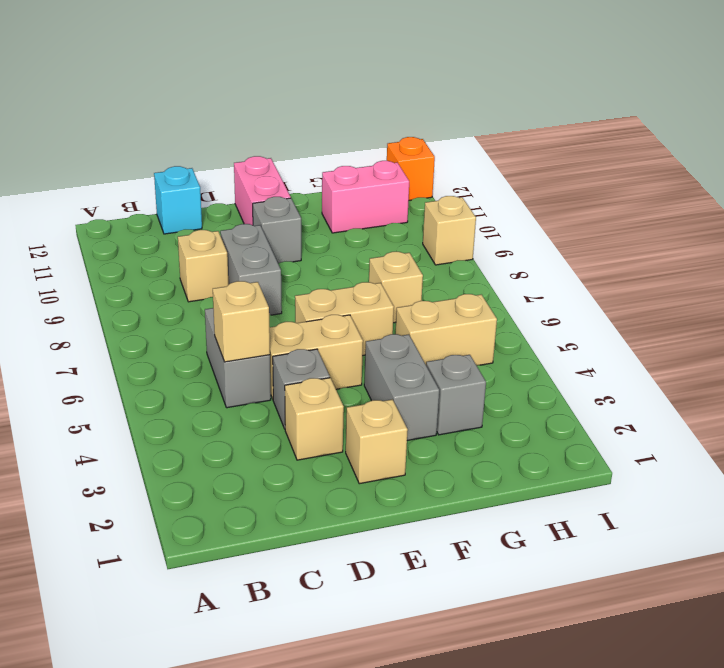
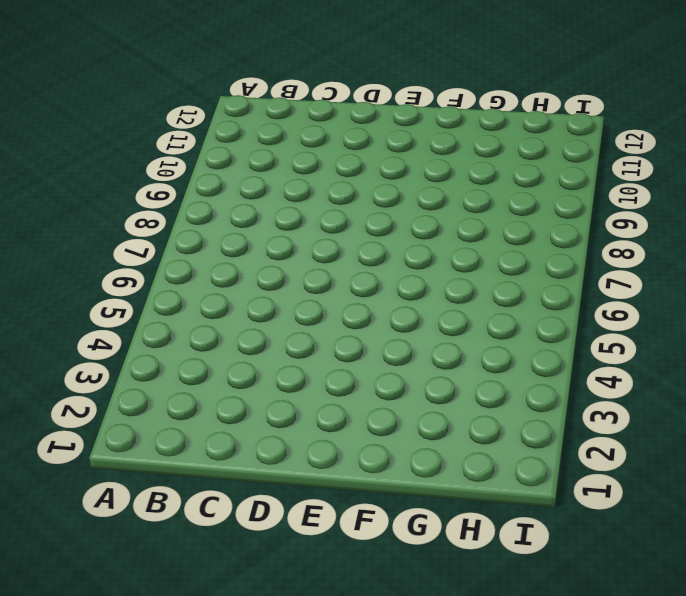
none -> grey brick C5:C6 level 1
none -> tan brick C9 level 1
none -> cyan brick C12 level 1

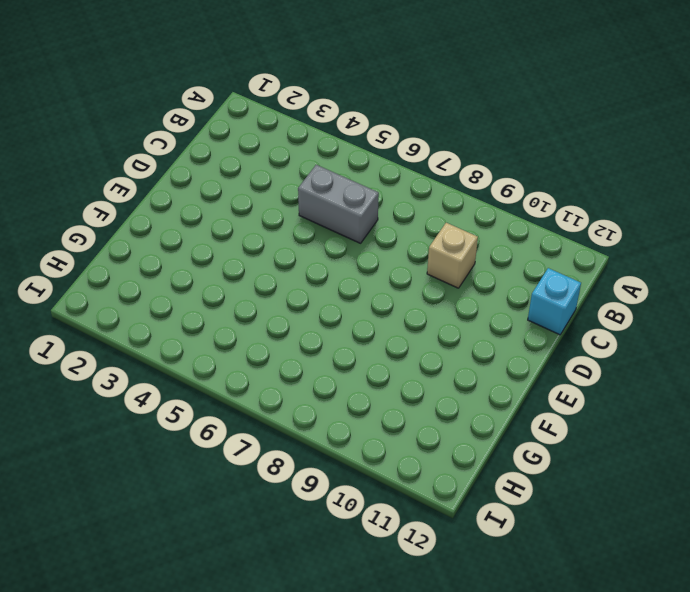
none -> tan brick D3 level 1
none -> grey brick D4 level 1
none -> tan brick D5:E5 level 1

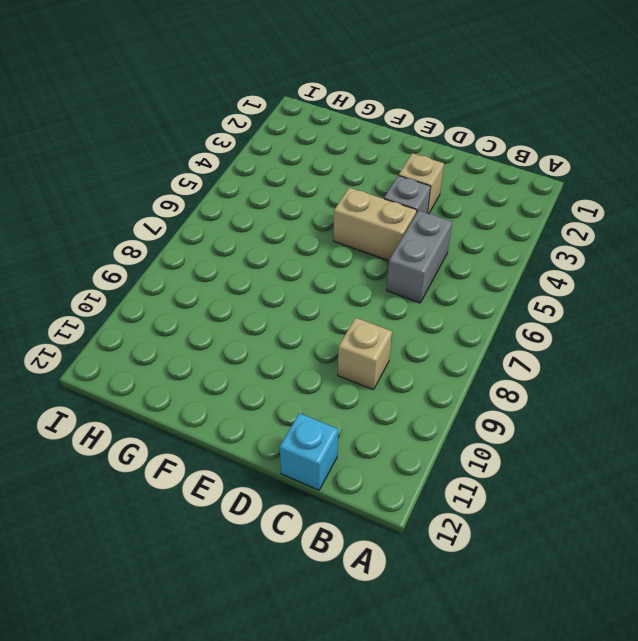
none -> grey brick D8:D9 level 1
none -> tan brick E2 level 1
none -> tan brick E6:F6 level 1

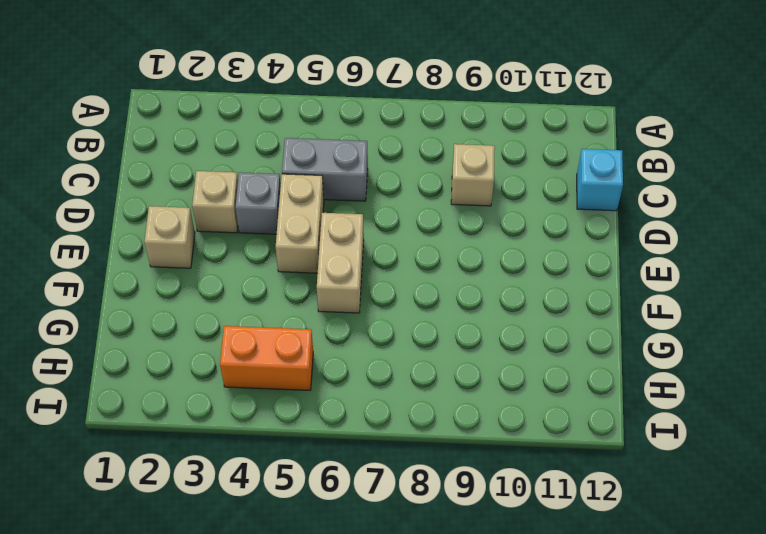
orange brick H4:H5 level 1 -> tan brick G5:H5 level 1
none -> grey brick D8:D9 level 1
none -> grey brick E10 level 1
none -> pink brick E11:E12 level 1

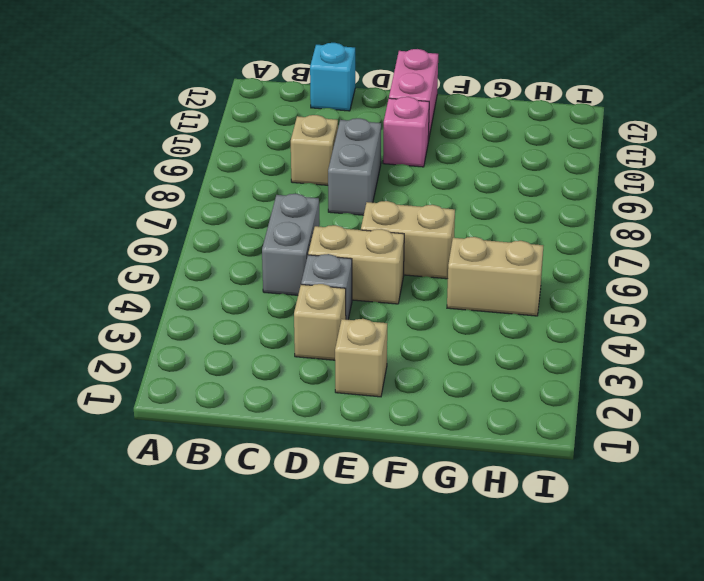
pink brick E10 level 1 -> grey brick E10 level 1
none -> grey brick F3:F4 level 1
none -> grey brick G3 level 1
none -> tan brick G7 level 1

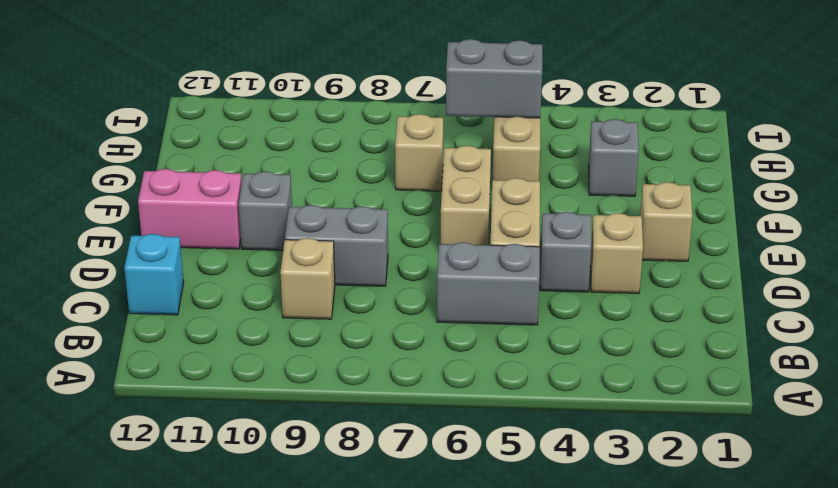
grey brick H5:H6 level 2 -> grey brick F3:F4 level 1
none -> pink brick G11:H11 level 1
none -> tan brick I9 level 1
none -> orange brick I12 level 1

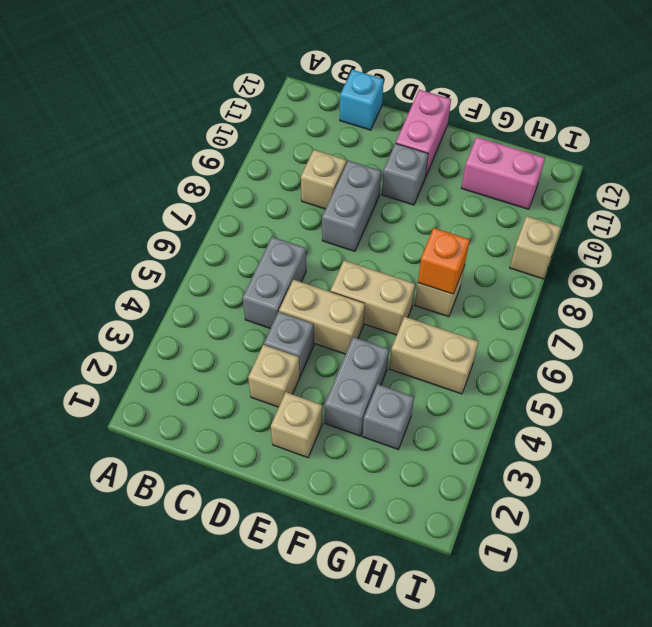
orange brick G7 level 2 -> orange brick I12 level 1
none -> tan brick C5 level 2

